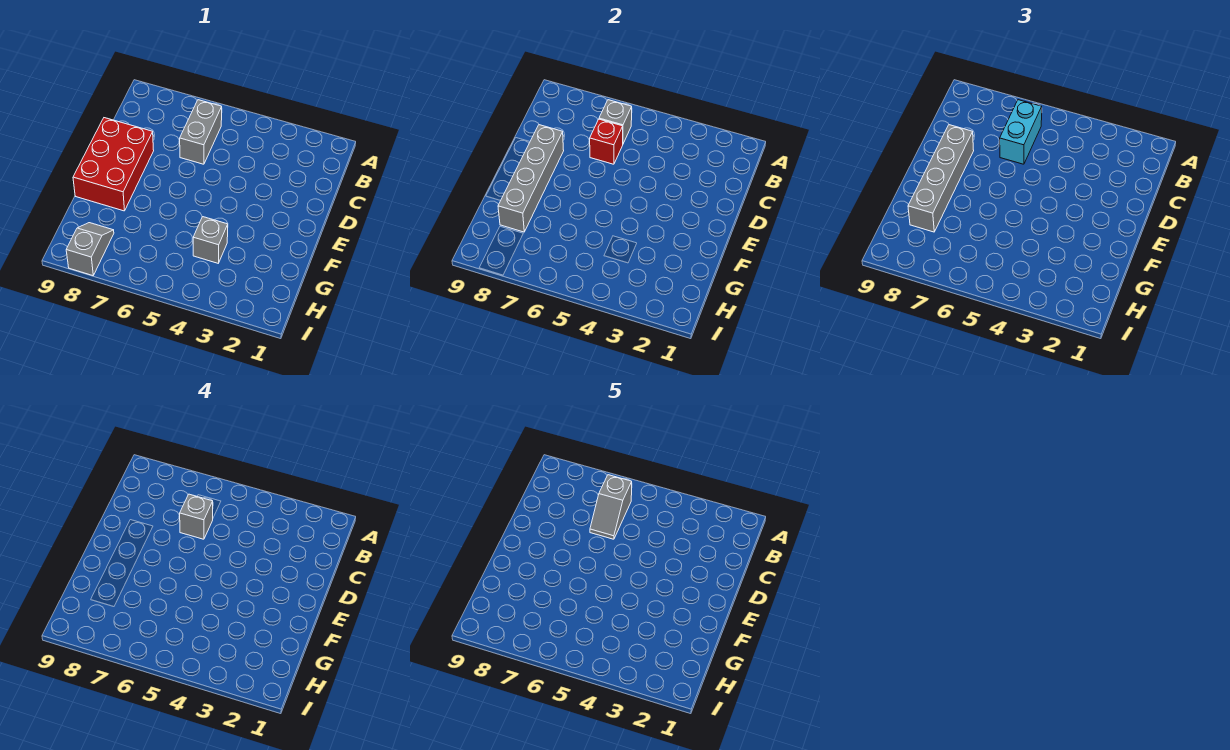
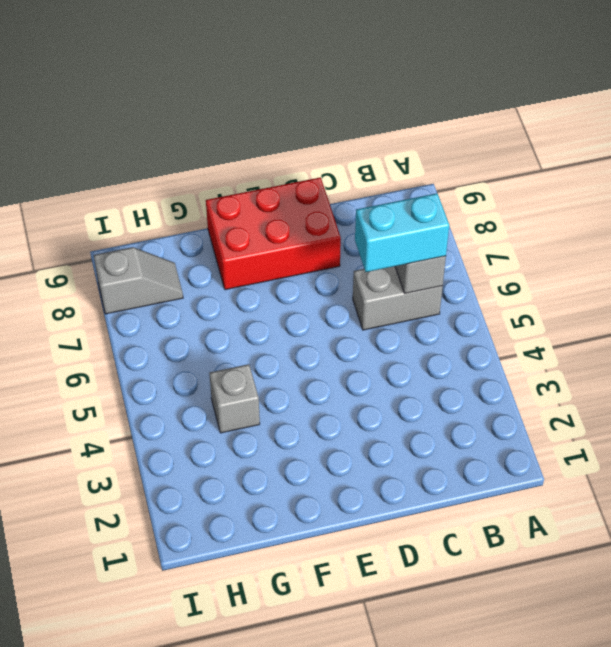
none -> red brick C6 level 2
none -> grey brick D8:G8 level 2

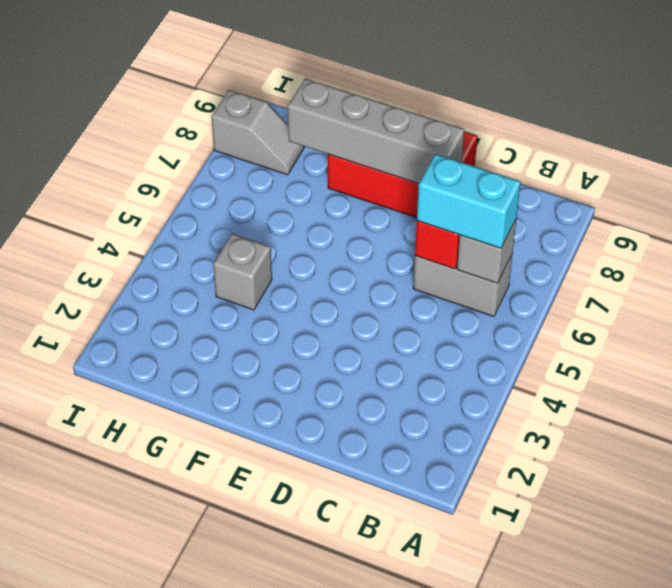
none -> grey brick D8:G8 level 3
none -> grey brick C6 level 4

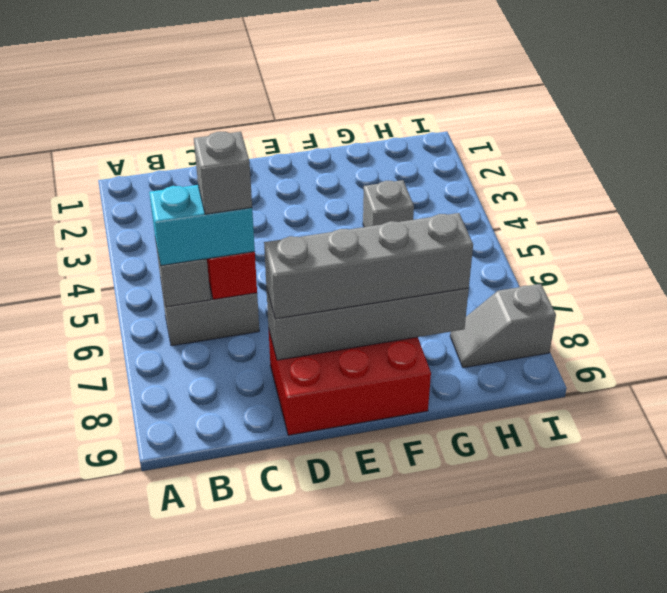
none -> grey slope B6:C6 level 5 top B

